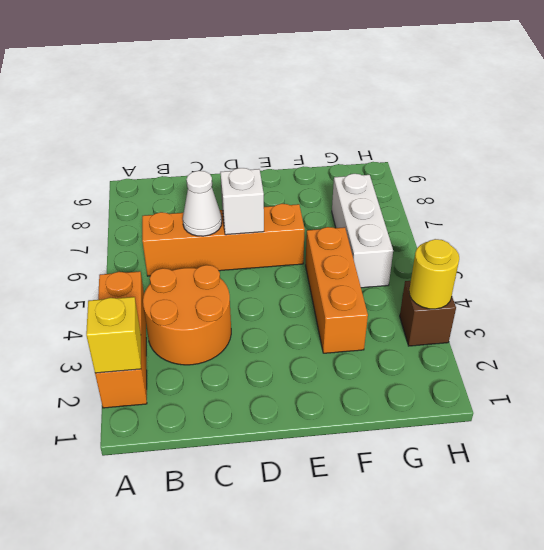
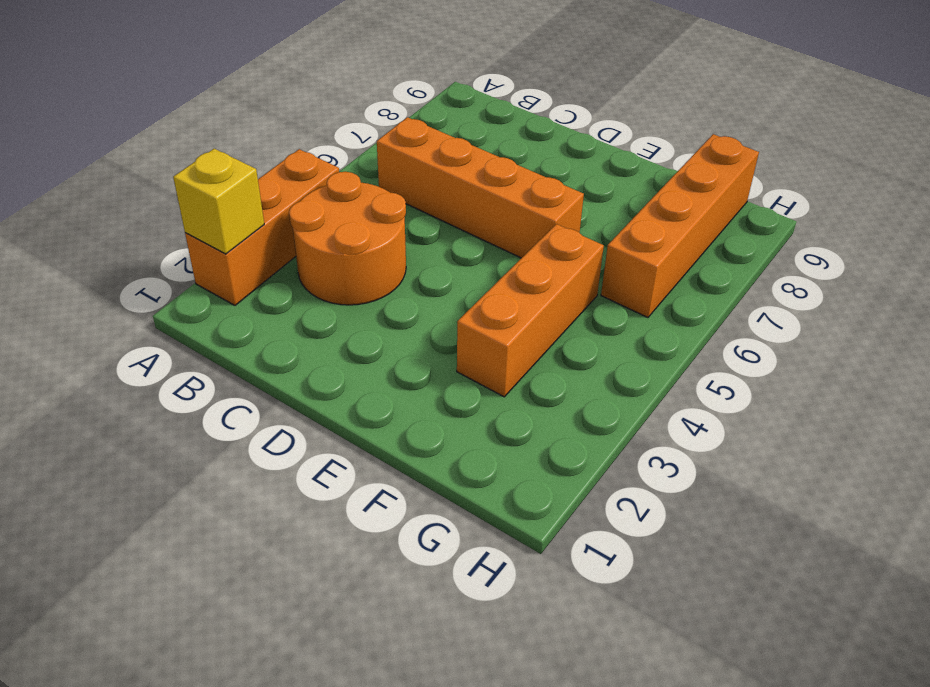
orange brick G6:G9 level 1 -> white brick G5:G7 level 1
none -> brown brick H3 level 1
none -> white cone C6 level 2

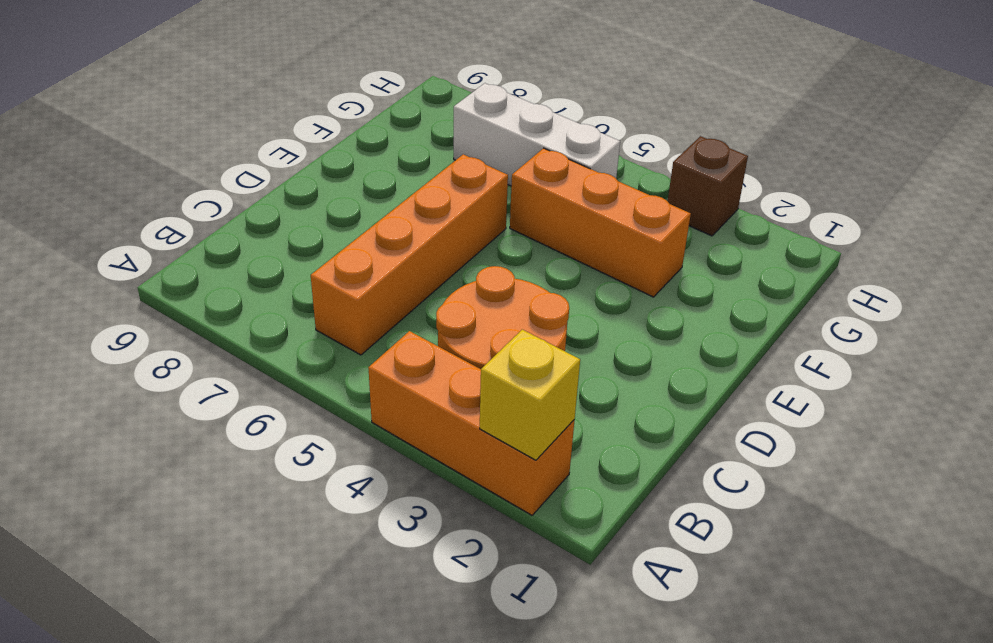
none -> white cone C6 level 2
none -> white brick D6 level 2

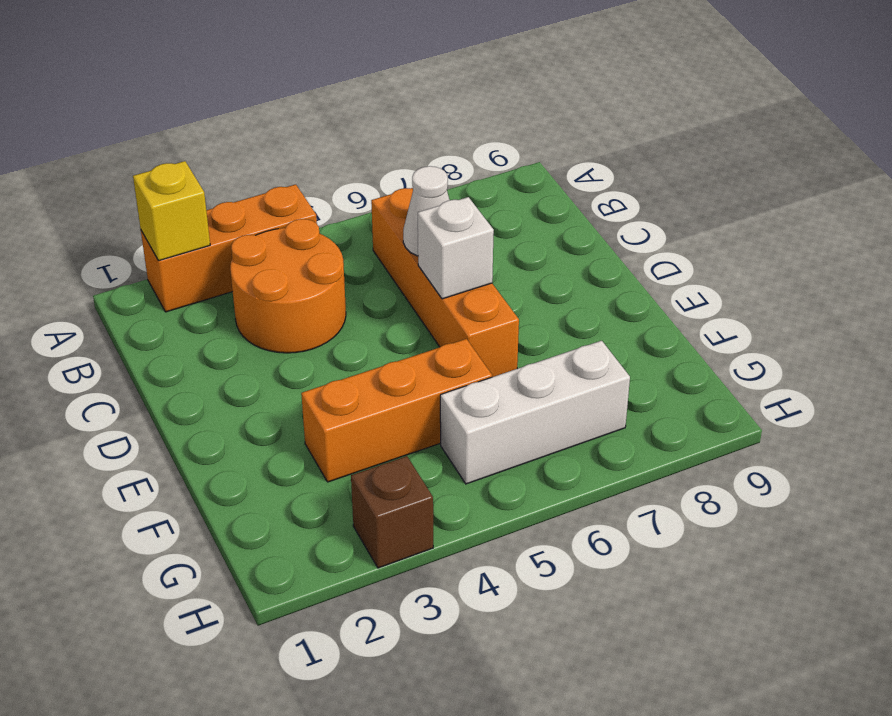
none -> yellow round brick H3 level 2

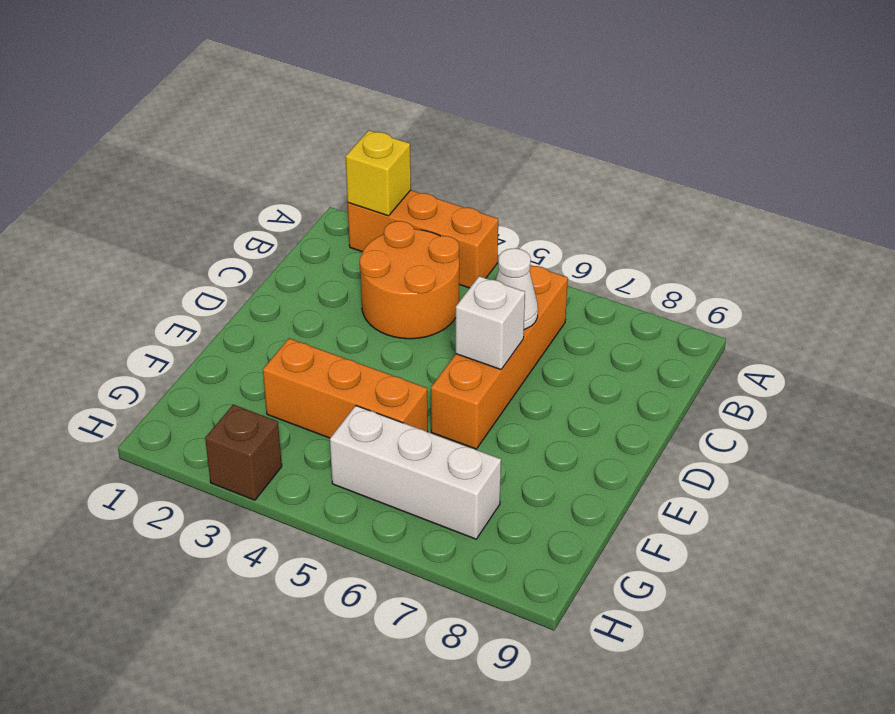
none -> yellow round brick H3 level 2

